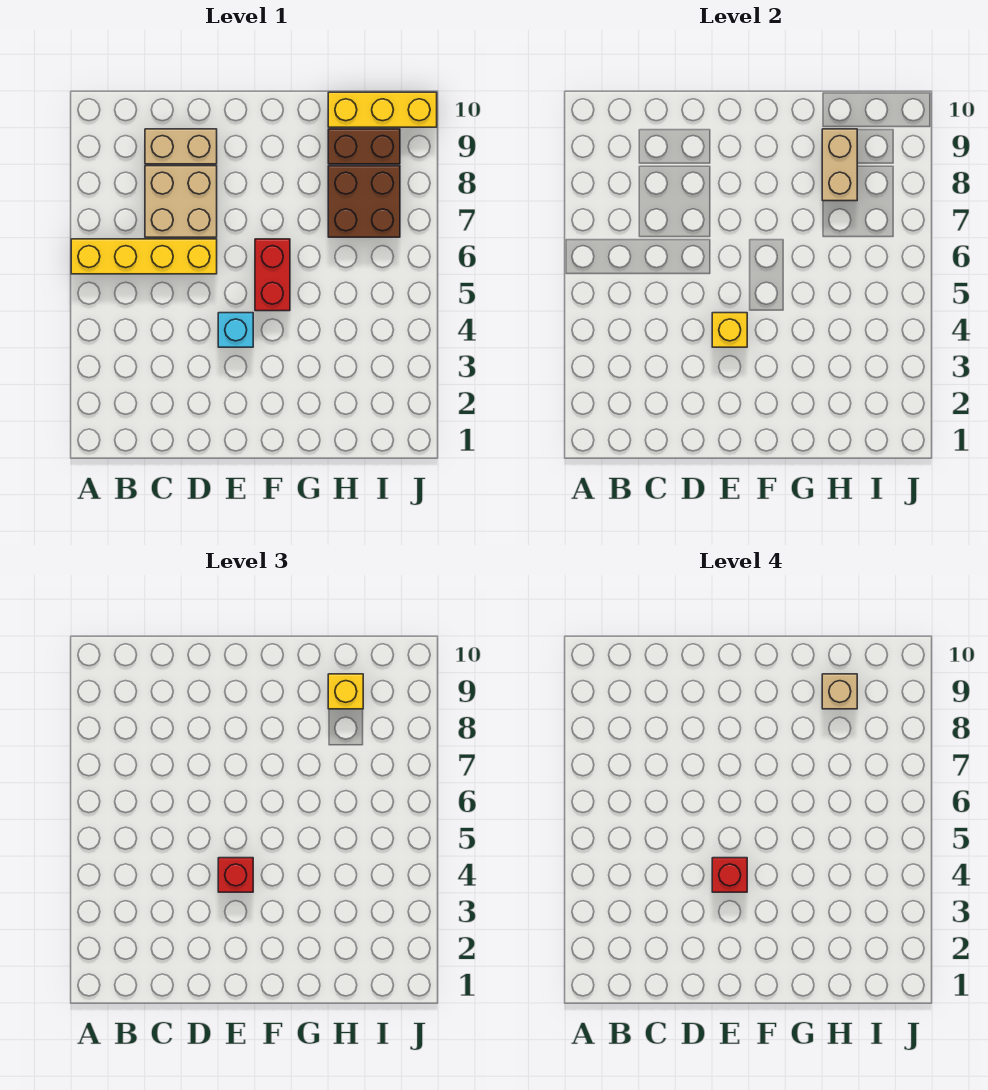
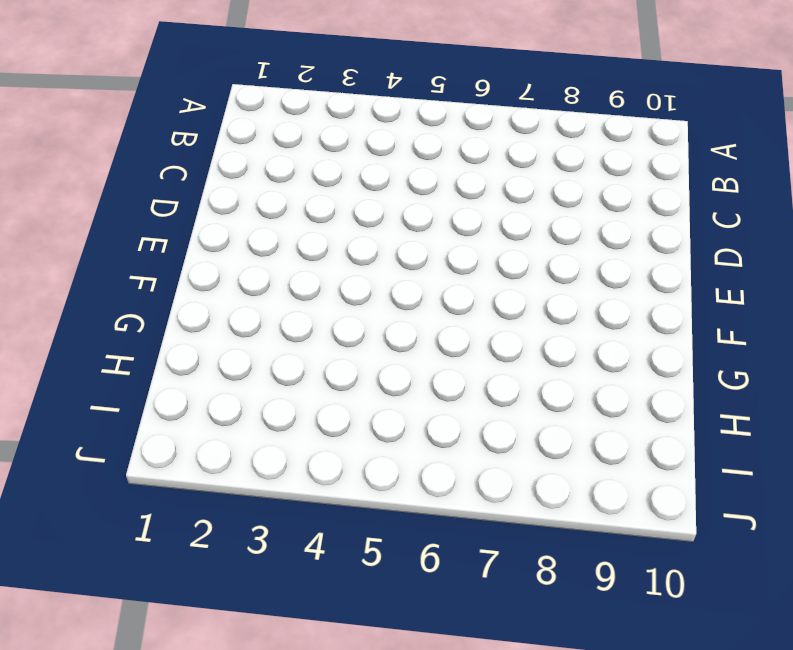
none -> yellow brick A6:D6 level 1
none -> tan brick C7:D8 level 1
none -> tan brick C9:D9 level 1

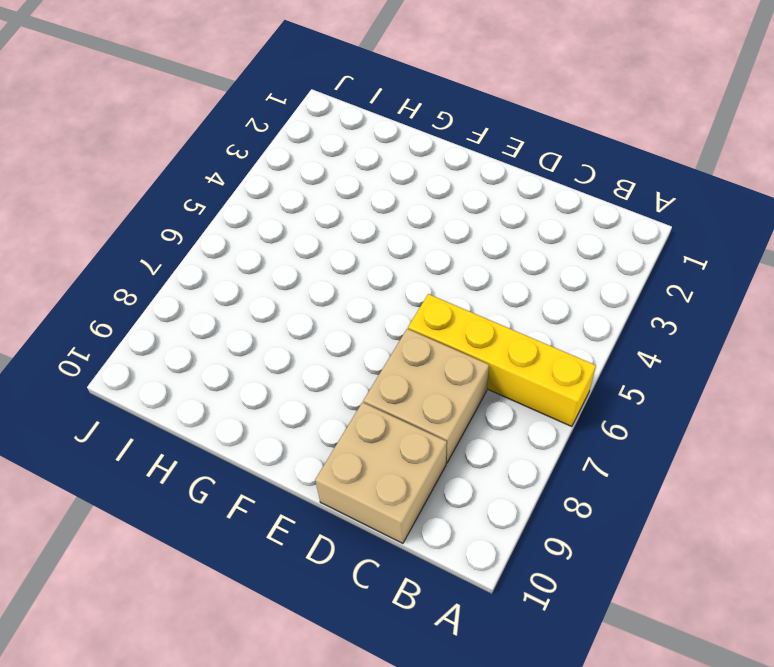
tan brick C9:D10 level 1 -> tan brick C9:D9 level 1
none -> cyan brick E4 level 1
none -> red brick F5:F6 level 1
none -> brown brick H7:I8 level 1

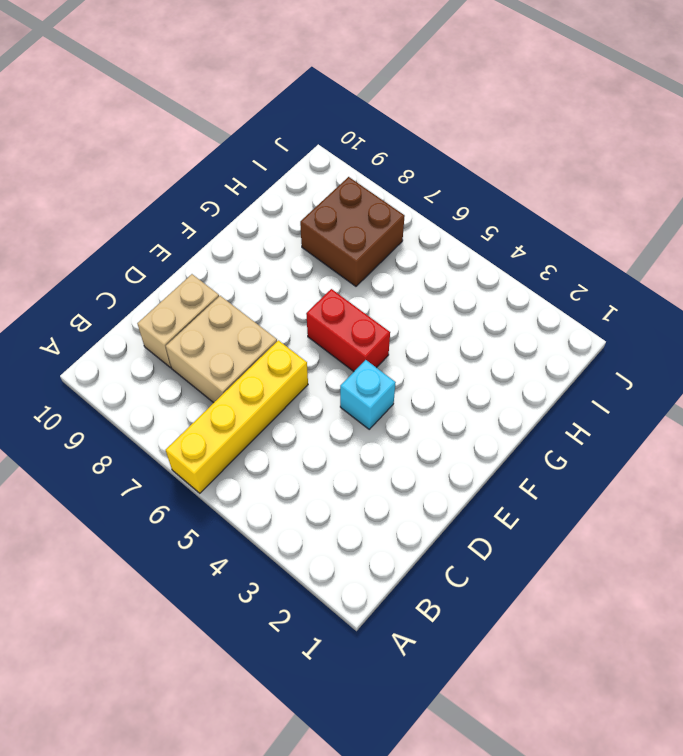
none -> brown brick H9:I9 level 1
none -> yellow brick H10:J10 level 1
none -> yellow brick E4 level 2

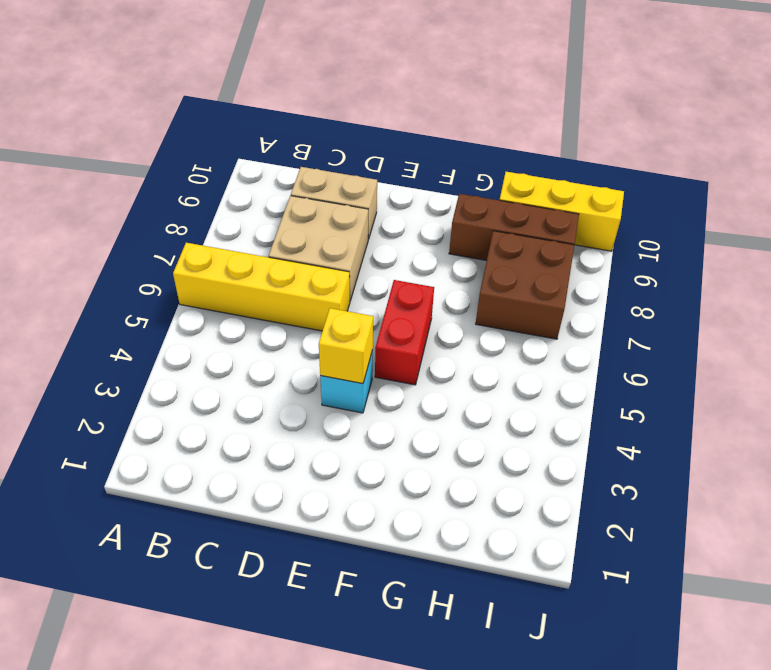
brown brick G9:I9 level 1 -> brown brick H9:I9 level 1
none -> tan brick H8:H9 level 2
none -> red brick E4 level 3
none -> yellow brick H9 level 3

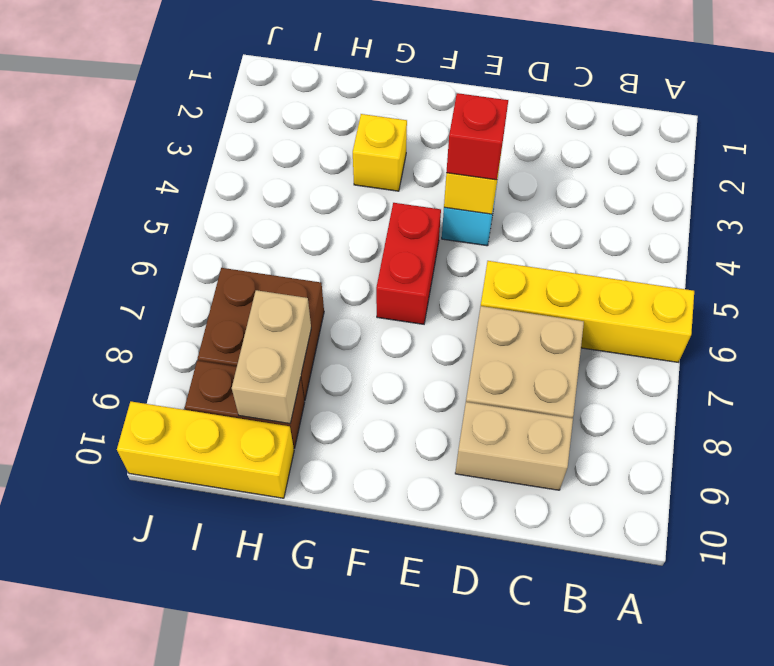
yellow brick G3 level 1 -> yellow brick H9 level 3
none -> red brick E4 level 4
none -> tan brick H9 level 4

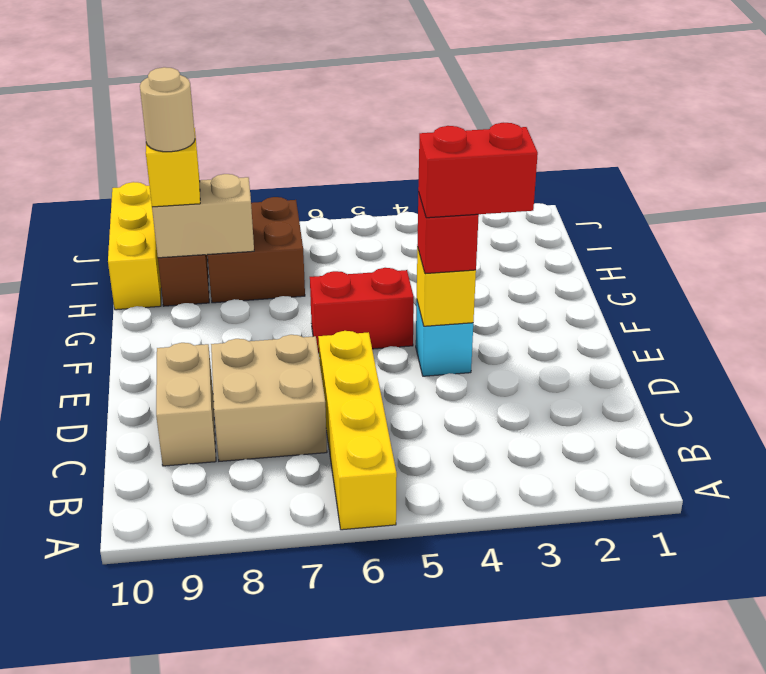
red brick E3:E4 level 4 -> red brick E4 level 4
tan round brick H9 level 4 -> tan brick H9 level 4

